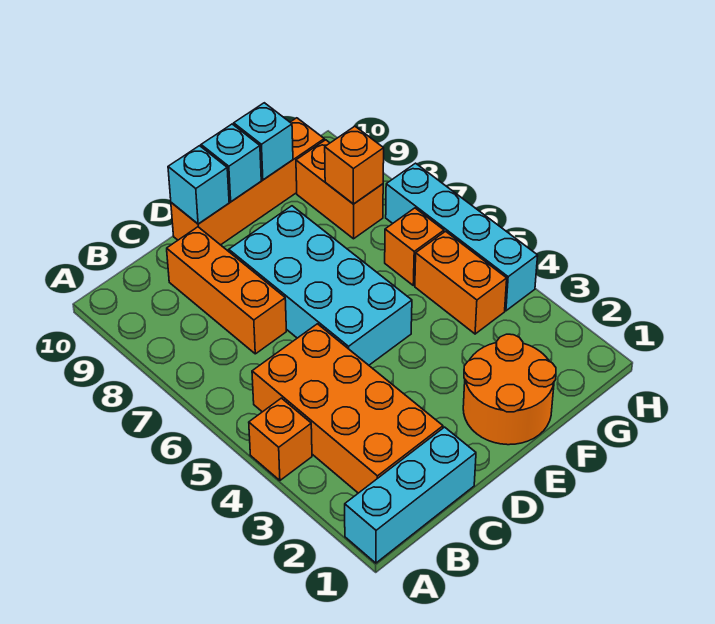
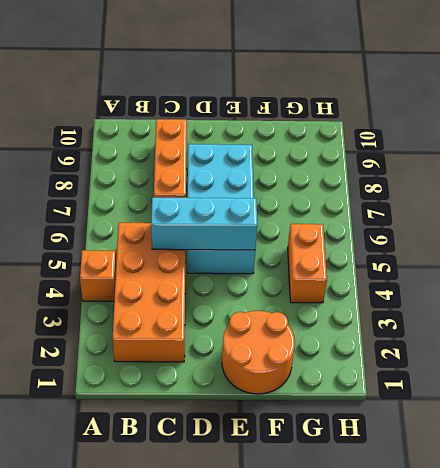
cyan brick C5:E5 level 2 -> cyan brick A1:C1 level 1
none -> orange brick D10:G10 level 1
none -> orange brick G6 level 1
none -> orange brick G8:G9 level 1

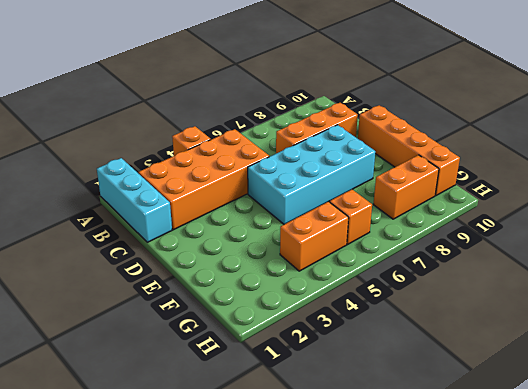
none -> orange round brick E1:F2 level 1
none -> cyan brick H4:H7 level 1
none -> cyan brick D10 level 2

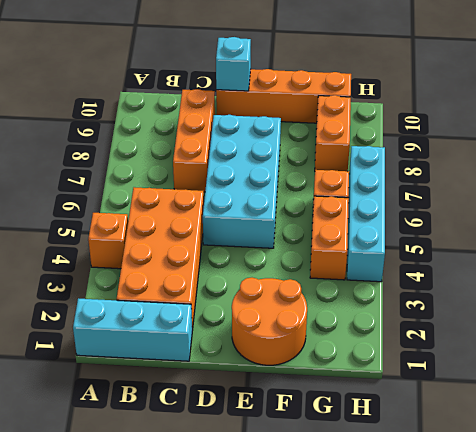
none -> cyan brick E10 level 2
none -> cyan brick F10 level 2
none -> orange brick G8 level 2

